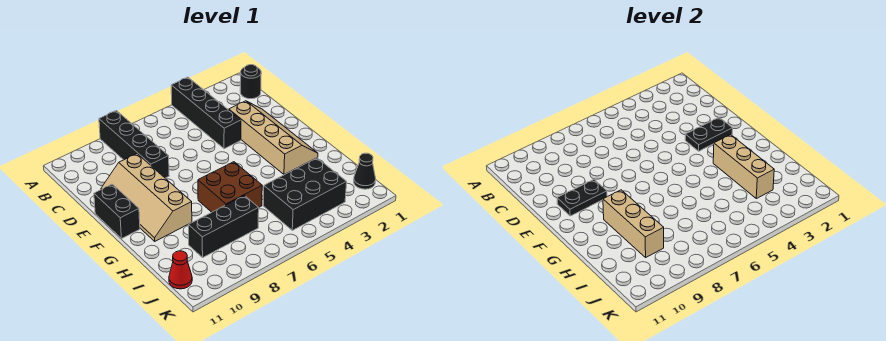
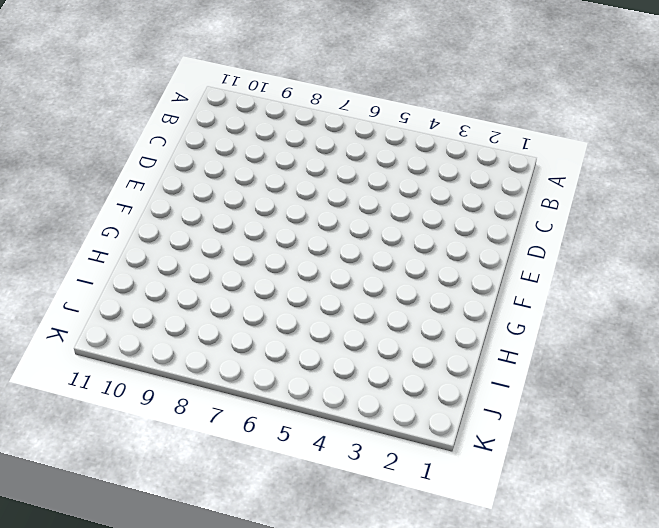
none -> black brick A4:D4 level 1
none -> black brick A8:D8 level 1
none -> black round brick B1 level 1

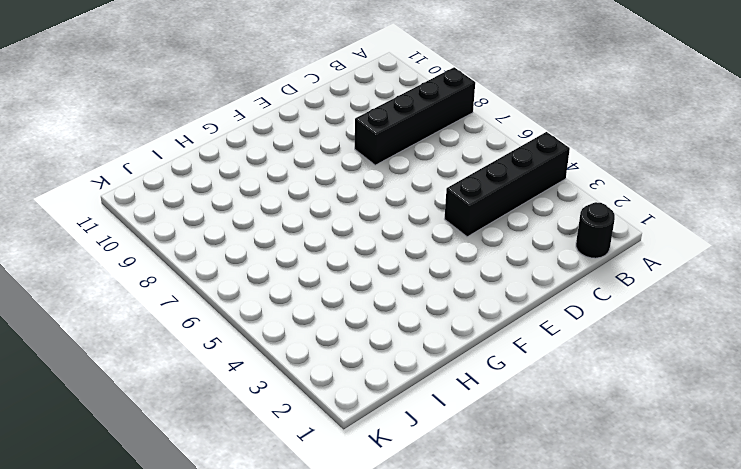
none -> tan slope D2:G3 level 1 top 3
none -> tan slope D9:G10 level 1 top 9
none -> black brick E11:F11 level 1

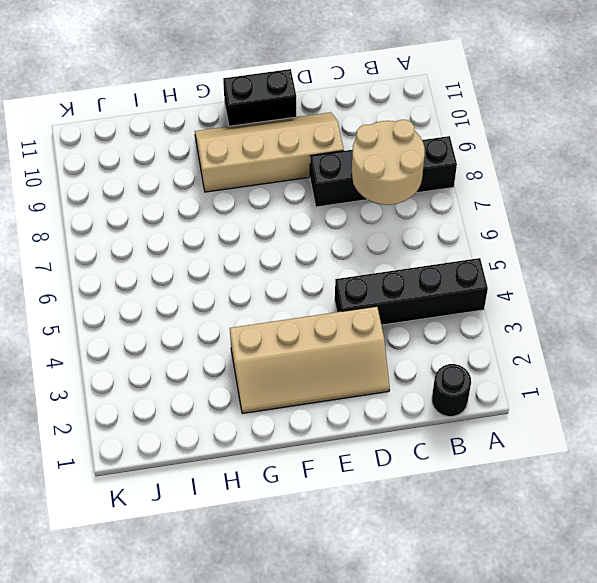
tan round brick B7:C8 level 2 -> none
none -> brown brick G6:H7 level 1
none -> black brick I3:J5 level 1
none -> black brick I7:I9 level 1

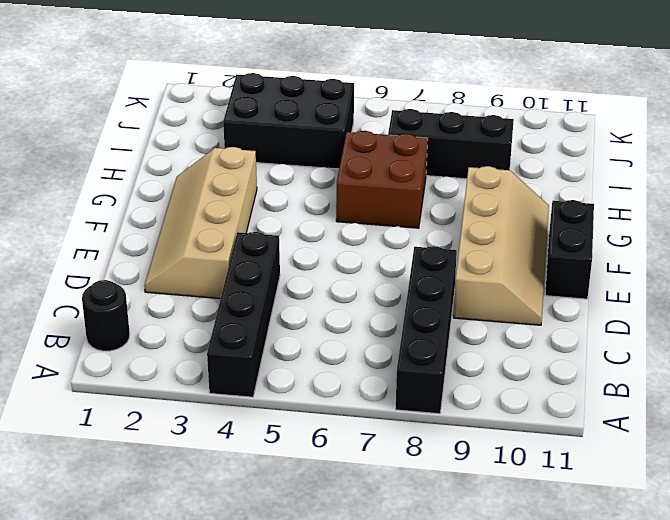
none -> black cone J1 level 1
none -> red cone J11 level 1
none -> black plate E2:E3 level 2

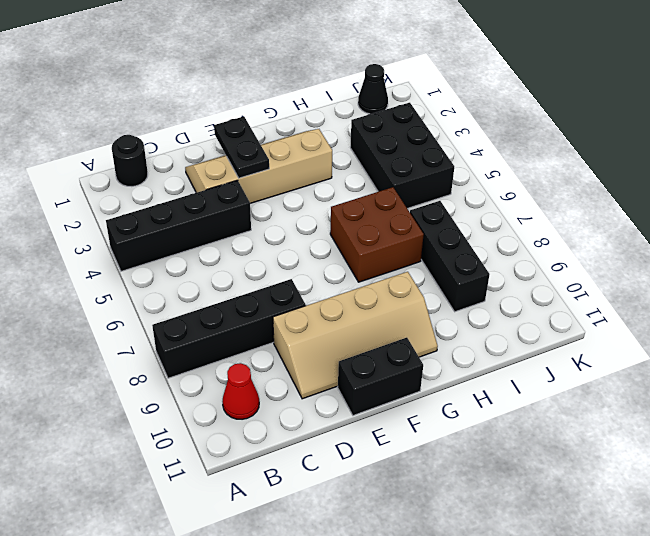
red cone B10 level 1 -> red cone J11 level 1
none -> black plate E9:E10 level 2
none -> tan brick G3:I3 level 2
none -> tan brick G9:I9 level 2

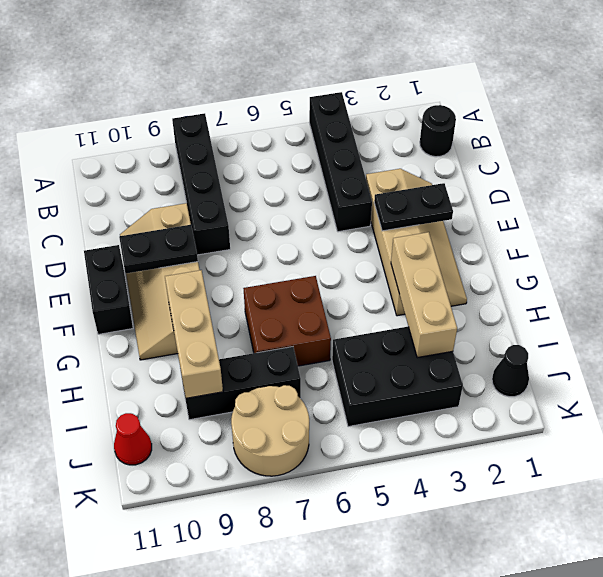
tan round brick J7:K8 level 1 -> none

